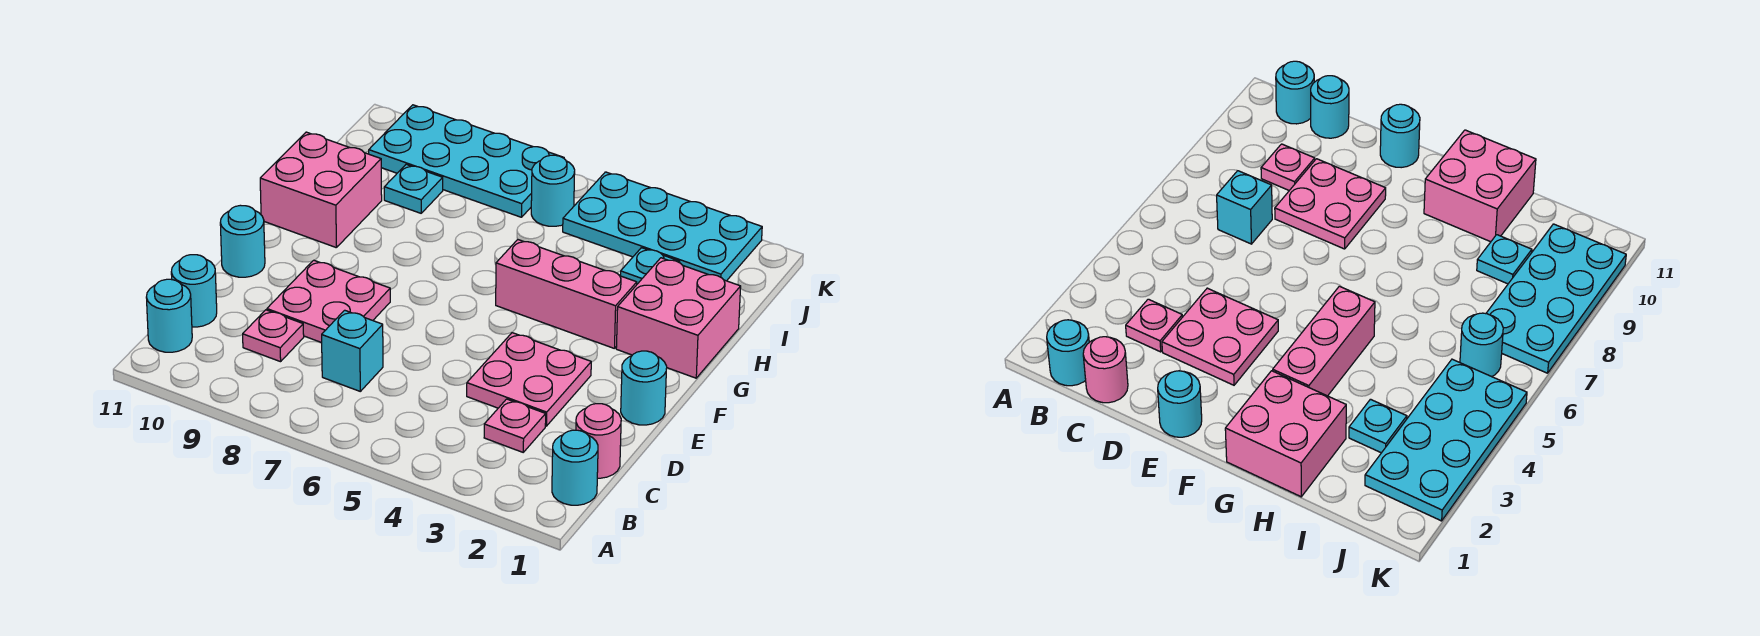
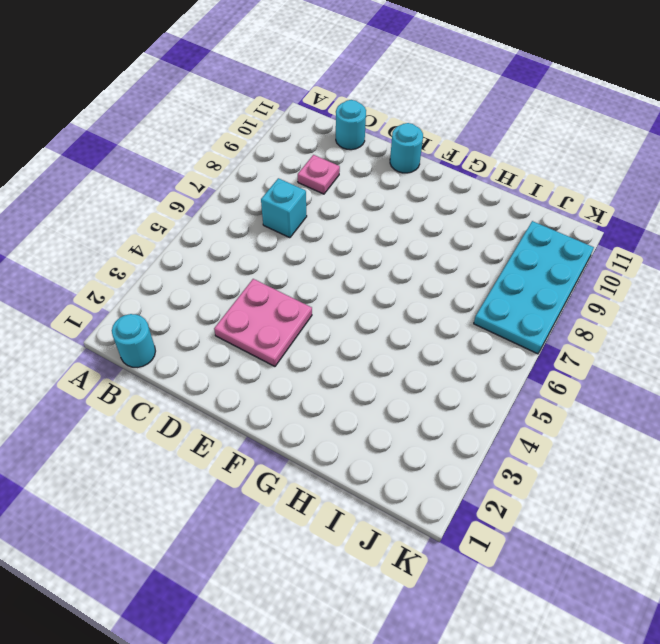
none -> cyan round brick B11 level 1
none -> pink round brick C1 level 1
none -> pink plate C3 level 1

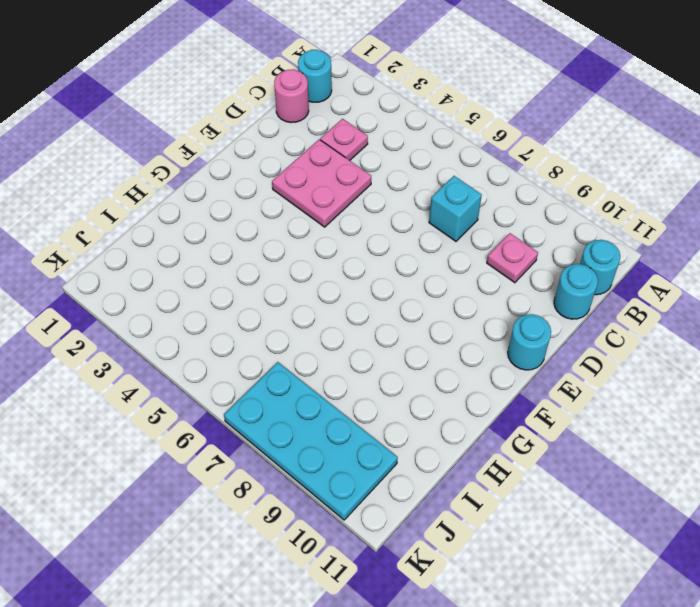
none -> pink plate D8:E9 level 1
none -> cyan round brick E1 level 1
none -> pink brick G1:H2 level 1

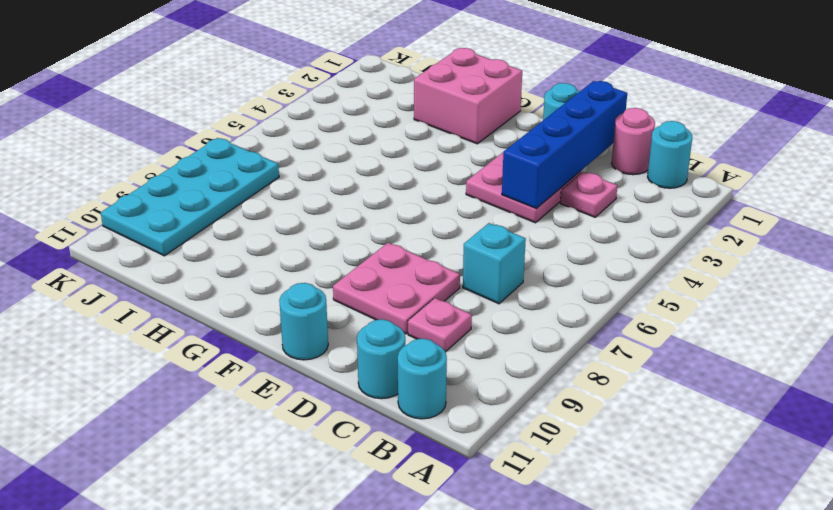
blue brick D1:D4 level 2 -> none
none -> pink brick G3:G5 level 1
none -> pink brick G10:H11 level 1
none -> cyan plate I3 level 1

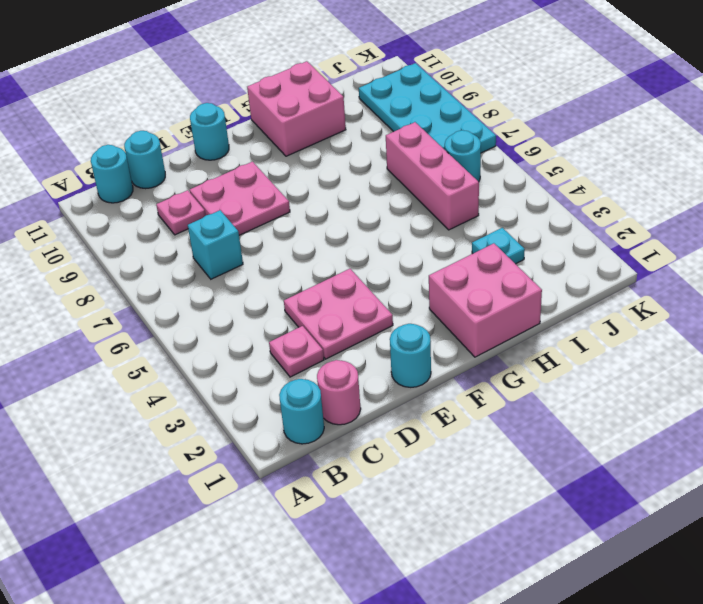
pink brick I5:I7 level 1 -> pink brick G3:G5 level 1
none -> cyan plate I9 level 1
none -> cyan plate J2:K5 level 1

